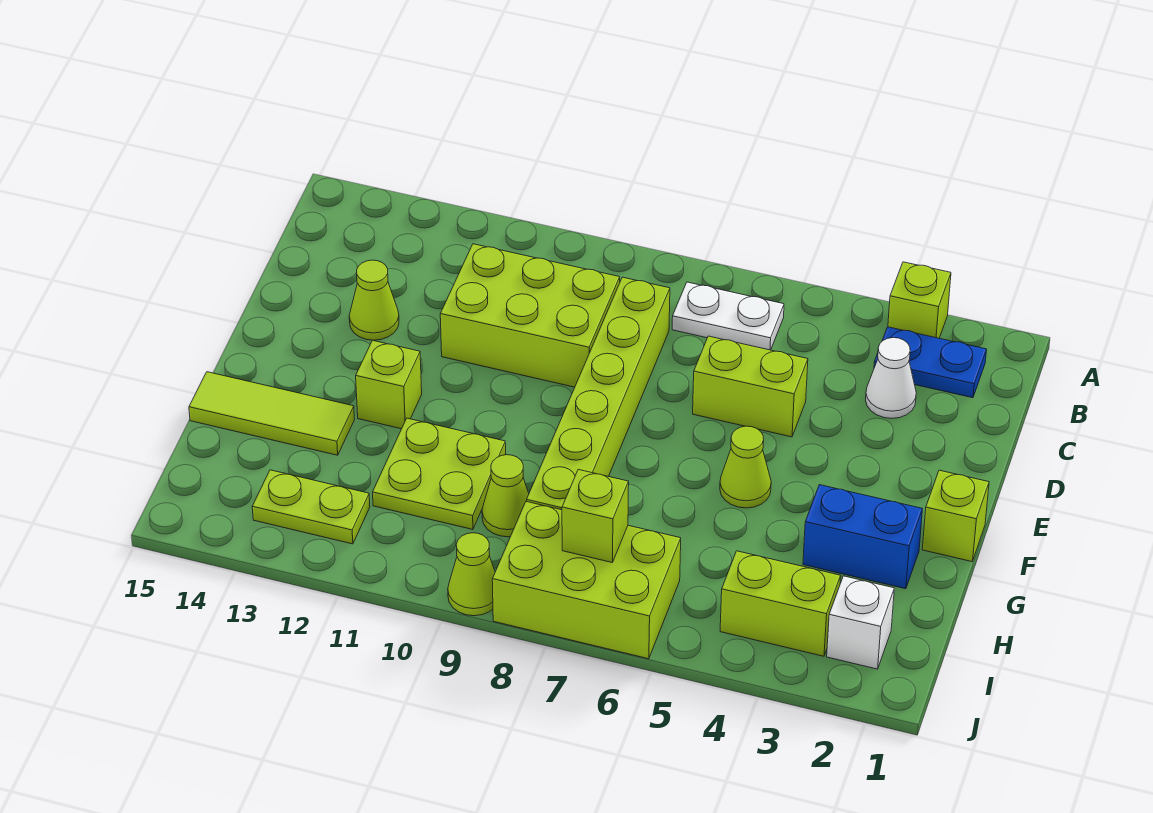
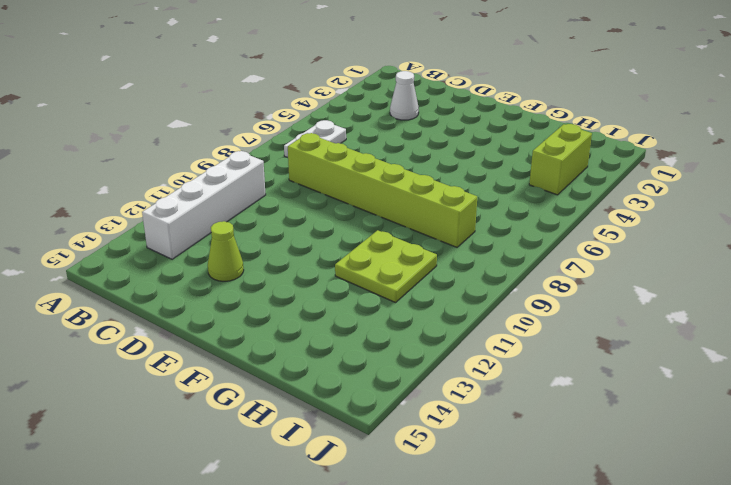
white brick B10:B13 level 1 -> none
none -> lime brick A3 level 1
none -> blue plate B2:B3 level 1
none -> lime brick C9:D11 level 1

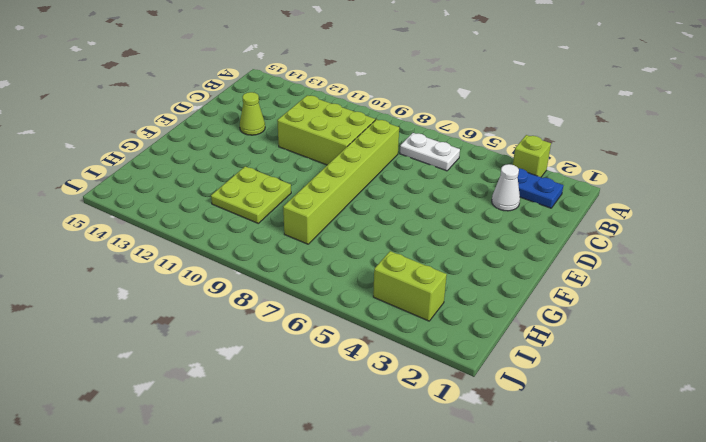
none -> lime brick D5:D6 level 1
none -> lime brick F1 level 1
none -> lime cone F5 level 1

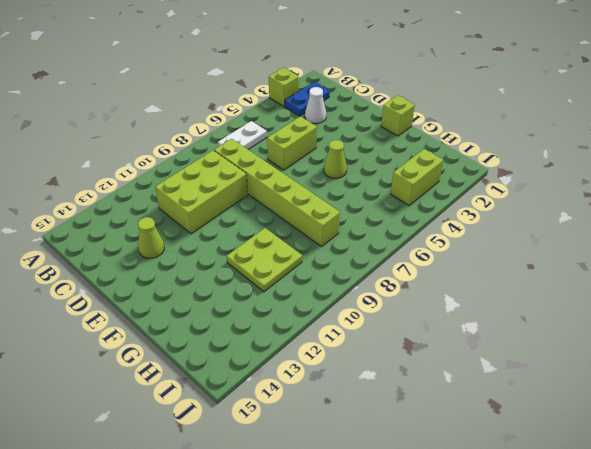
none -> lime brick F12 level 1
none -> blue brick G2:G3 level 1
none -> lime tile G13:G15 level 1

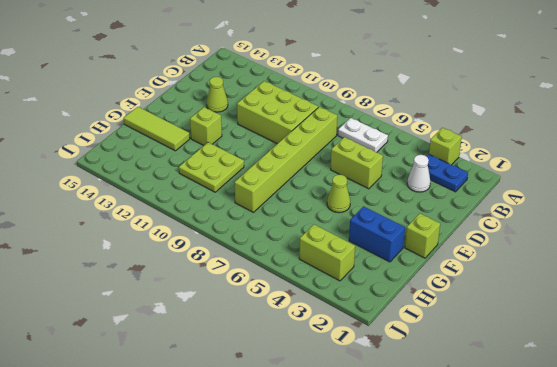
none -> lime cone H9 level 1
none -> white brick I2 level 1
none -> lime brick I6:J8 level 1

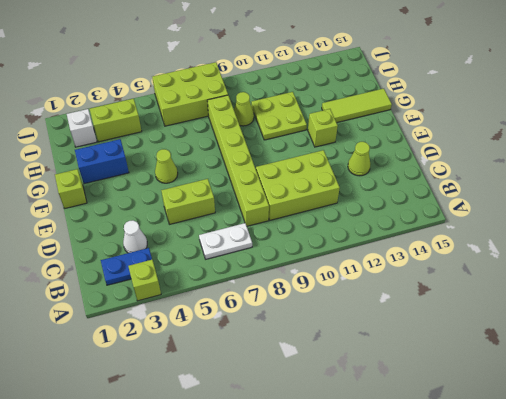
none -> lime plate I12:I13 level 1
none -> lime cone J9 level 1
none -> lime brick I7 level 2

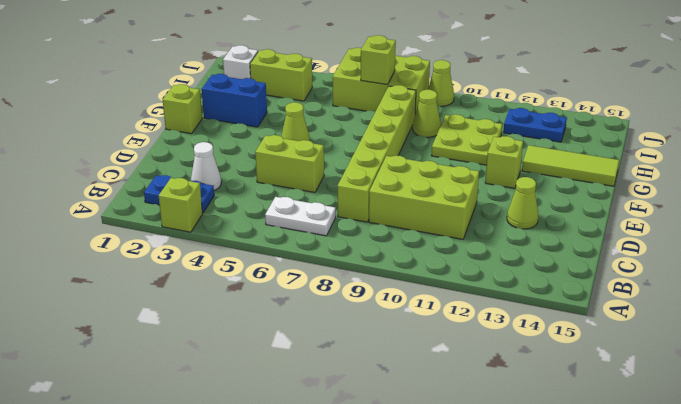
blue plate I12:I13 level 1 -> lime plate I12:I13 level 1

